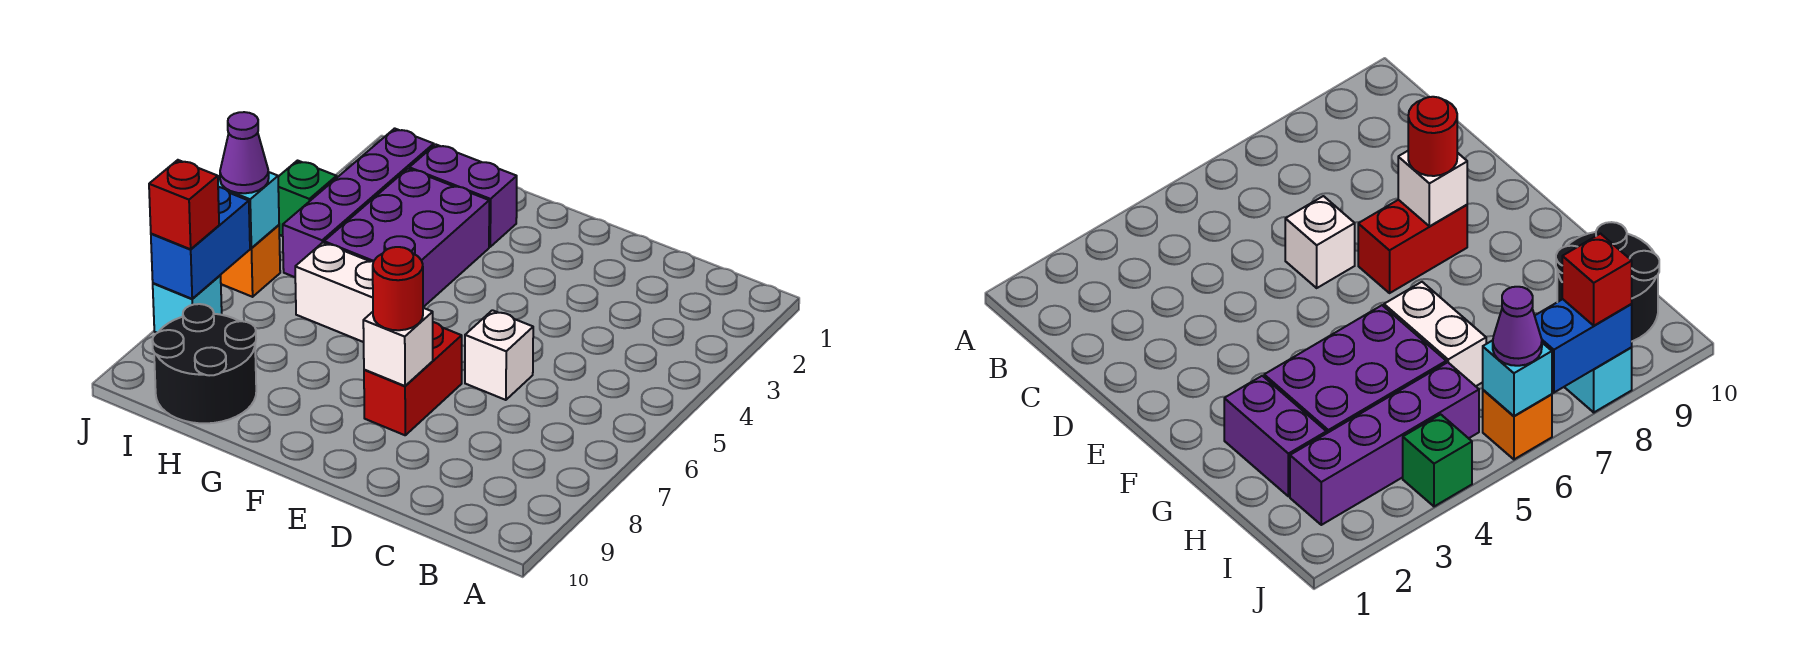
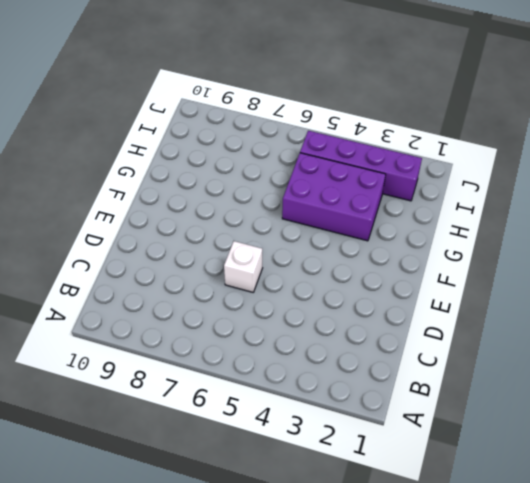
none -> red brick E7:E8 level 1
none -> purple brick G2:H2 level 1
none -> white brick G6:H6 level 1

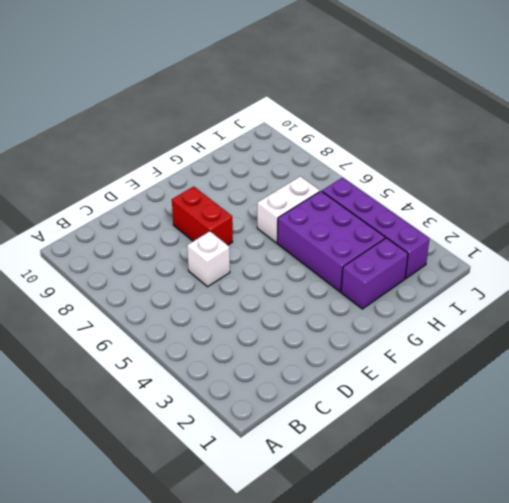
none -> black round brick H9:I10 level 1
none -> green brick J4 level 1
none -> orange brick J6 level 1

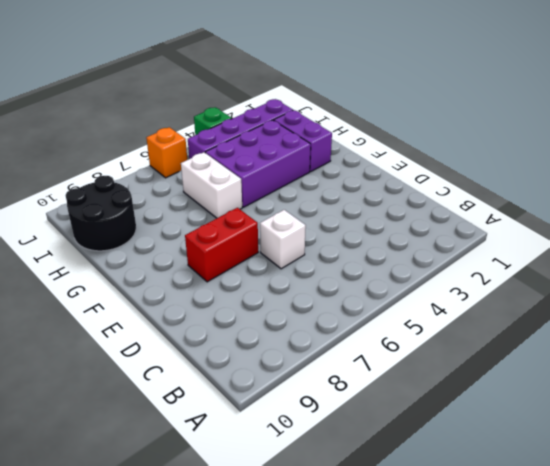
none -> cyan brick J8 level 1
none -> white brick E8 level 2
none -> cyan brick J6 level 2

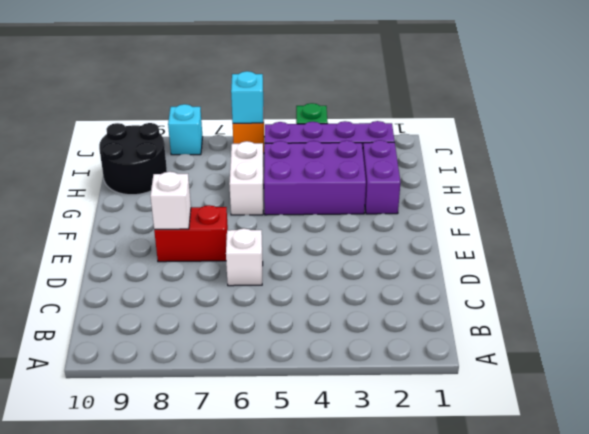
none -> blue brick J7:J8 level 2
none -> red round brick E8 level 3
none -> purple cone J6 level 3

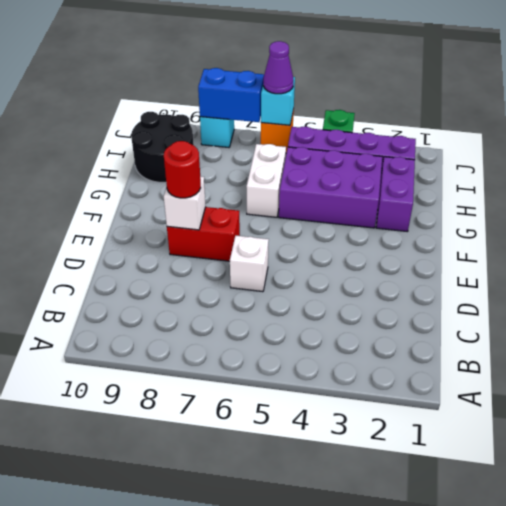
none -> red brick J8 level 3

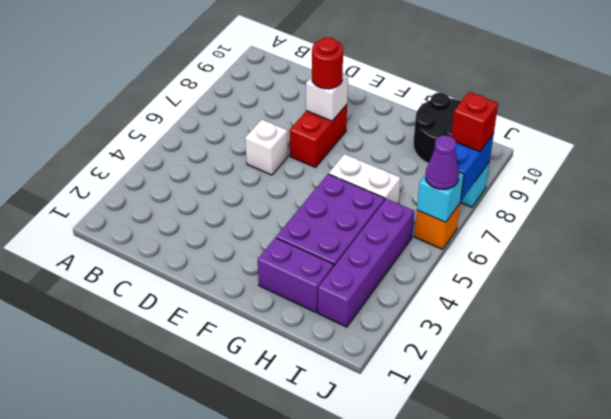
none -> green brick J4 level 1

